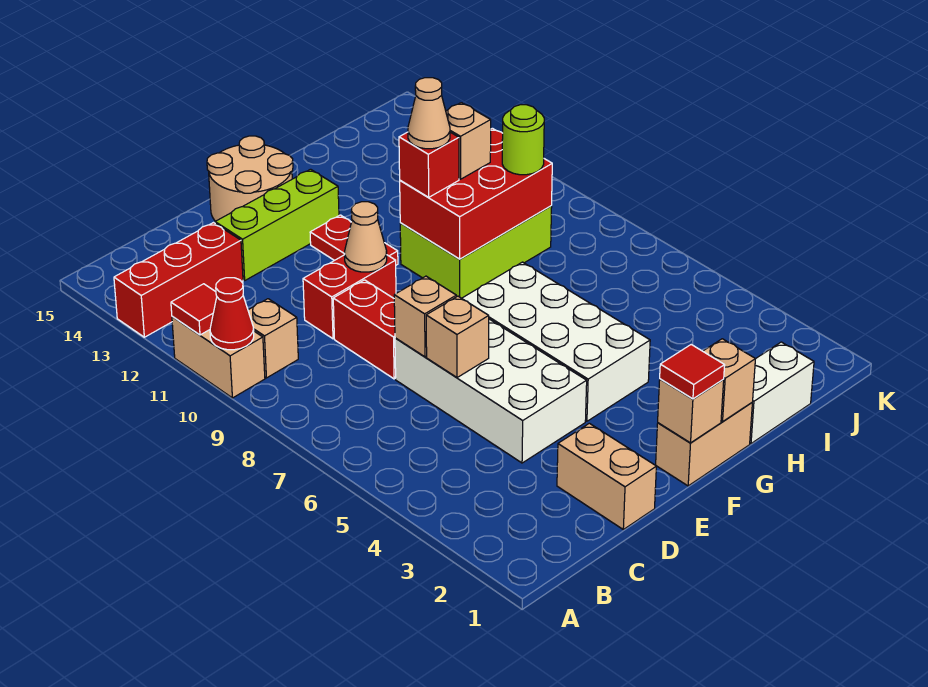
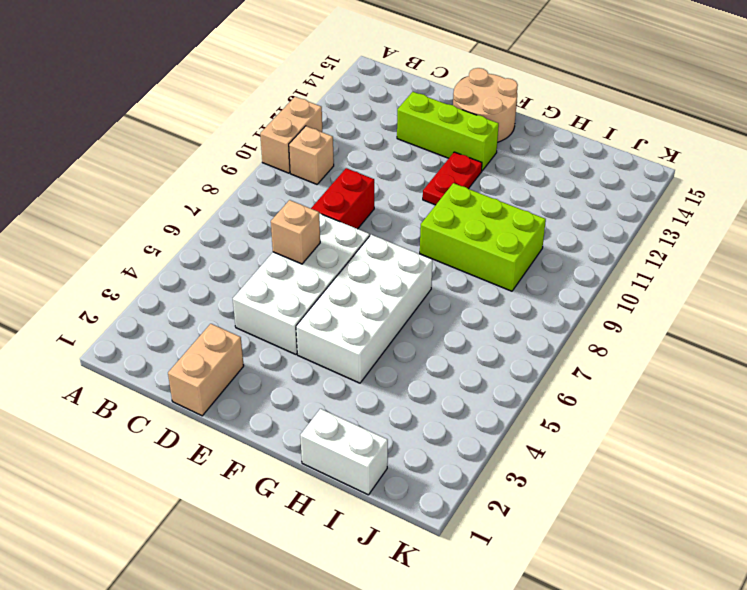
none -> red brick A13:C13 level 1
none -> red brick D10:E10 level 1
none -> tan brick F1:G1 level 1

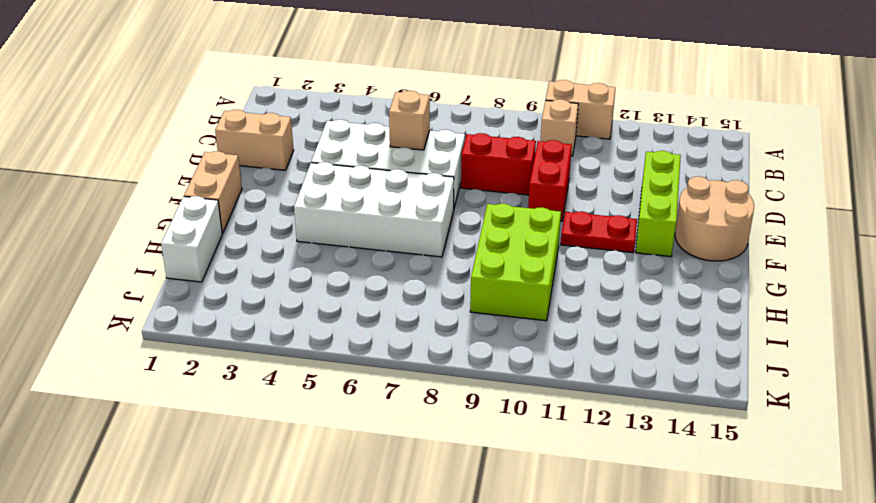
none -> red brick A13:C13 level 1
none -> red cone A10 level 2
none -> red tile A11 level 2

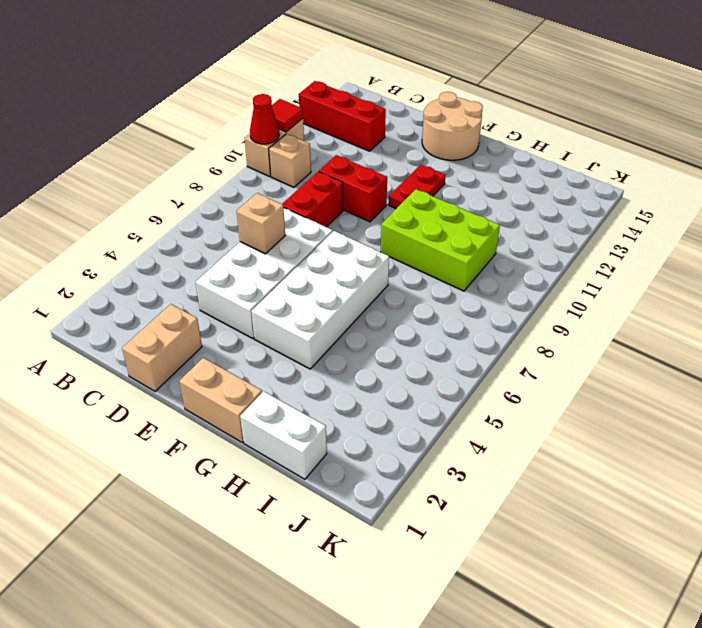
none -> lime brick D13:F13 level 1
none -> tan brick D7 level 2
none -> tan cone E10 level 2

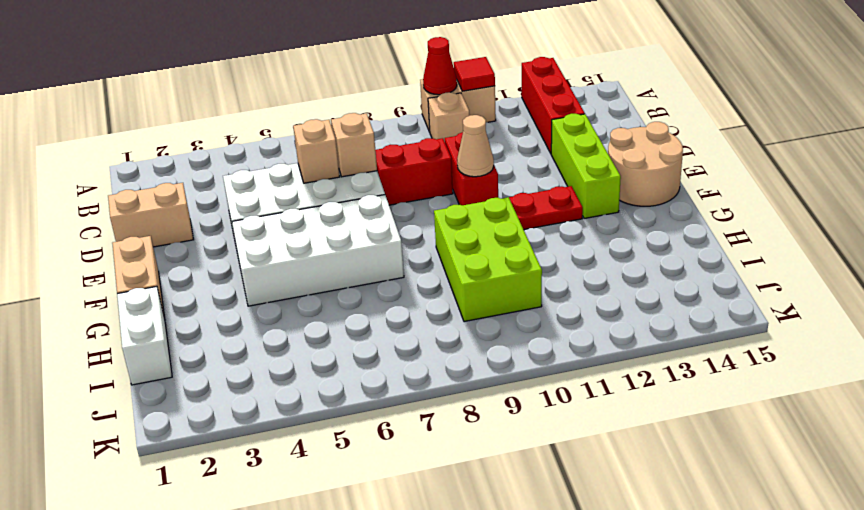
none -> tan brick F1 level 2
none -> tan brick G1 level 2
none -> red brick G9:I10 level 2

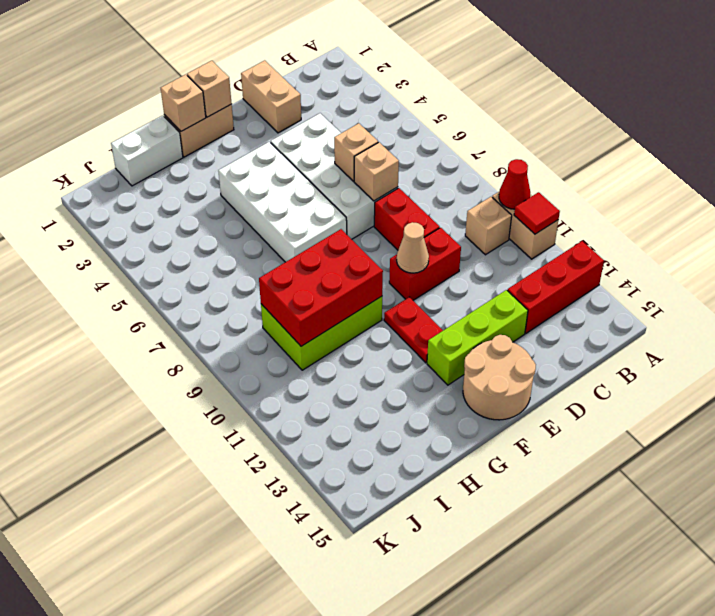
none -> red tile F1 level 3
none -> red brick G10 level 3
none -> tan brick H10 level 3

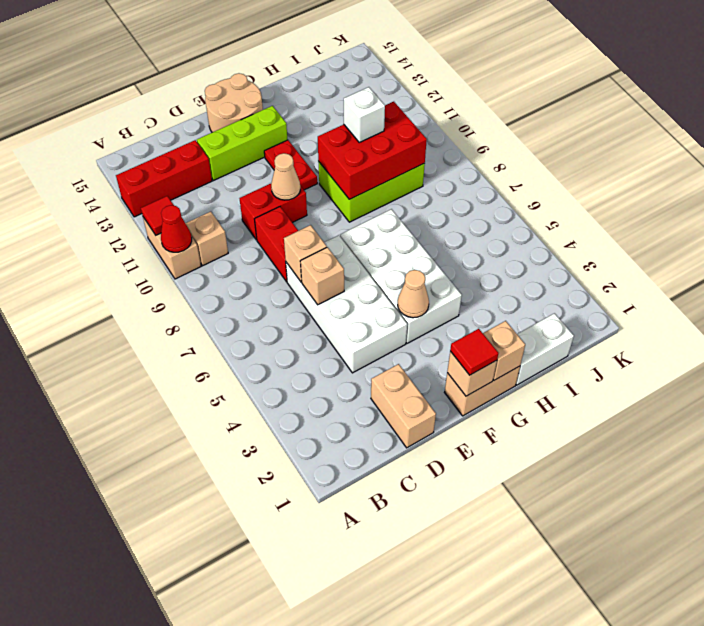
tan cone F4 level 2 -> tan cone G10 level 4
white brick H10 level 3 -> tan brick H10 level 3
none -> red brick G10 level 3
none -> lime round brick I9 level 3

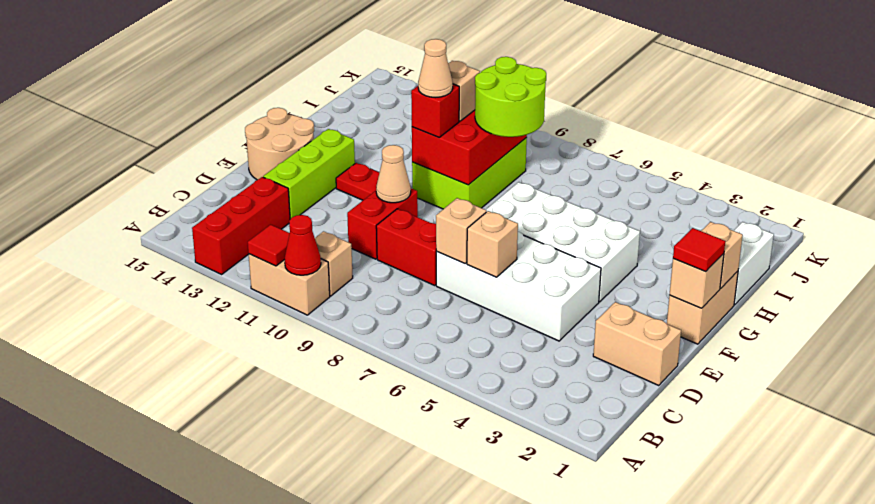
lime round brick H8:I9 level 3 -> lime round brick I9 level 3

